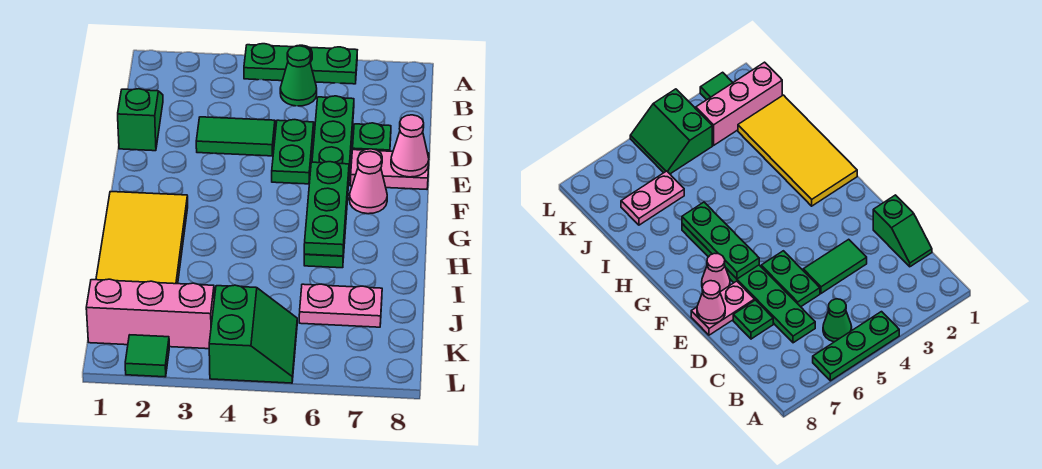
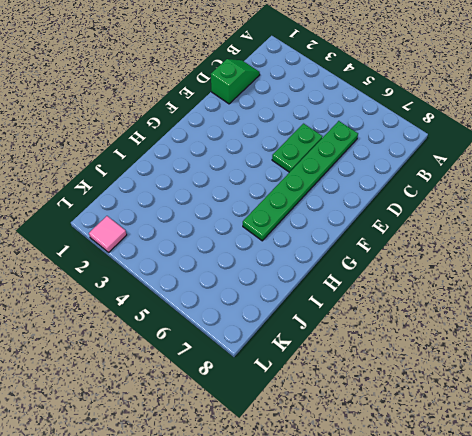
pink tile L2 level 1 -> green tile L2 level 1
none -> green plate A4:A6 level 1
none -> green cone B5 level 1
none -> green tile D3:D4 level 1

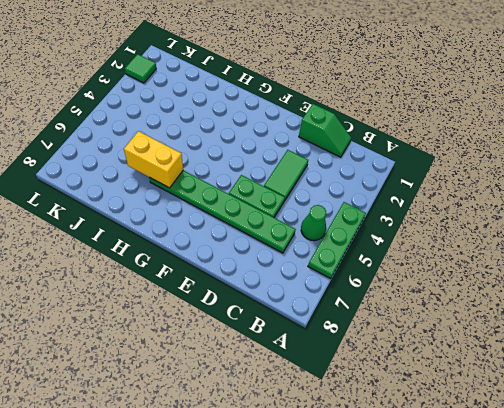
yellow brick H6:I6 level 2 -> green plate F6:H6 level 2
none -> green plate D7 level 1
none -> pink plate E7:E8 level 1
none -> pink cone F7 level 1

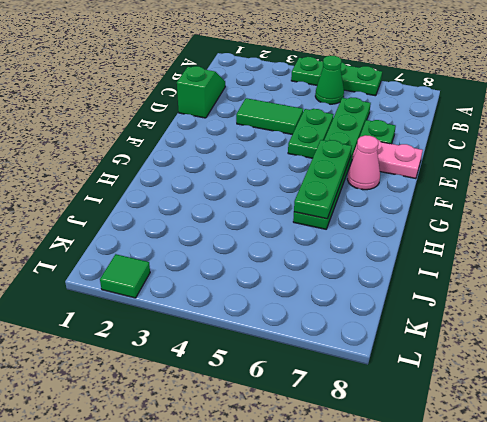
none -> yellow tile G1:J2 level 1
none -> pink plate J6:J7 level 1
none -> pink brick K1:K3 level 1

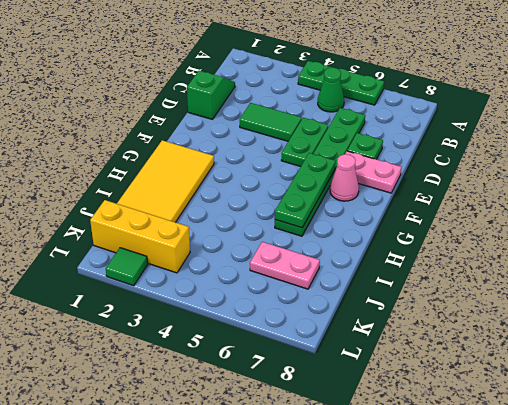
yellow brick K1:K3 level 1 -> pink brick K1:K3 level 1
none -> green slope K4:L5 level 1 top 4
none -> pink cone E8 level 2

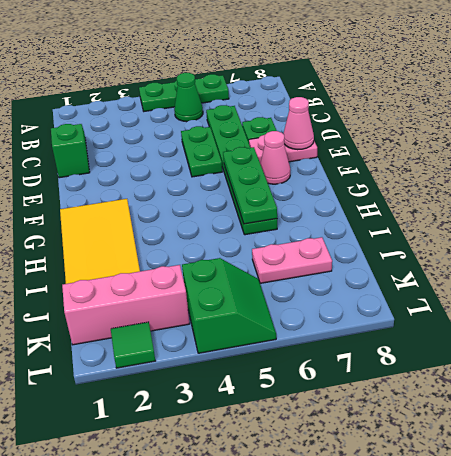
none -> green tile D3:D4 level 1

